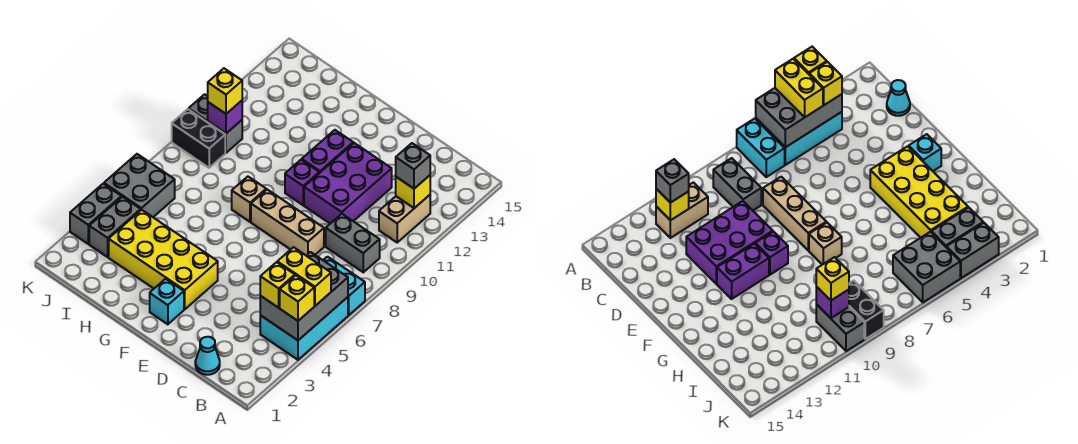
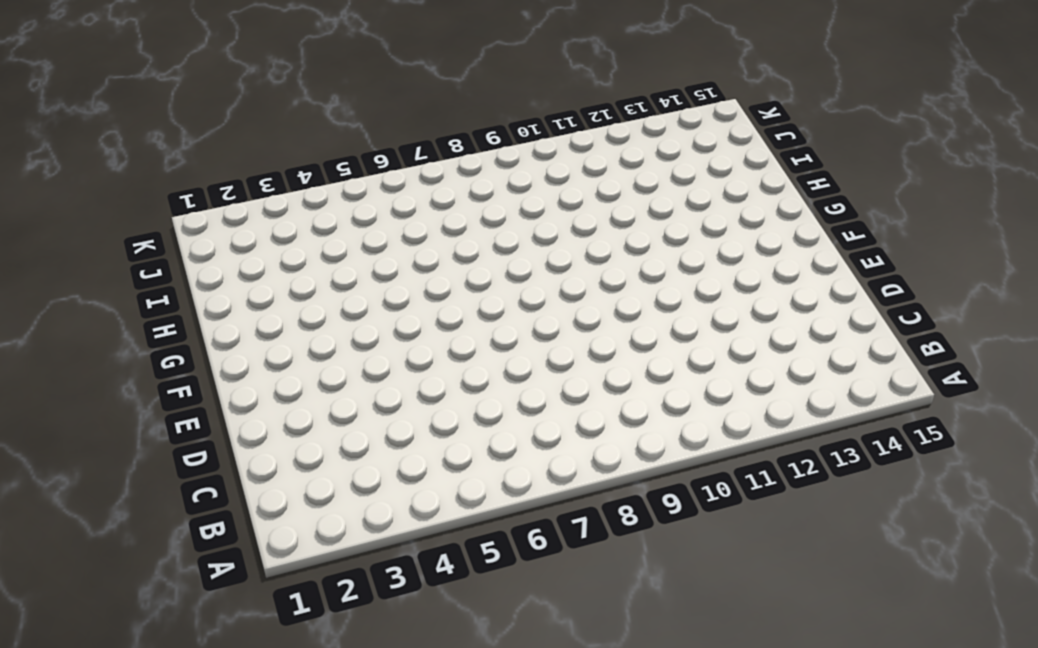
none -> cyan brick A4:B6 level 1
none -> cyan brick A7:B7 level 1
none -> grey brick B9:C9 level 1

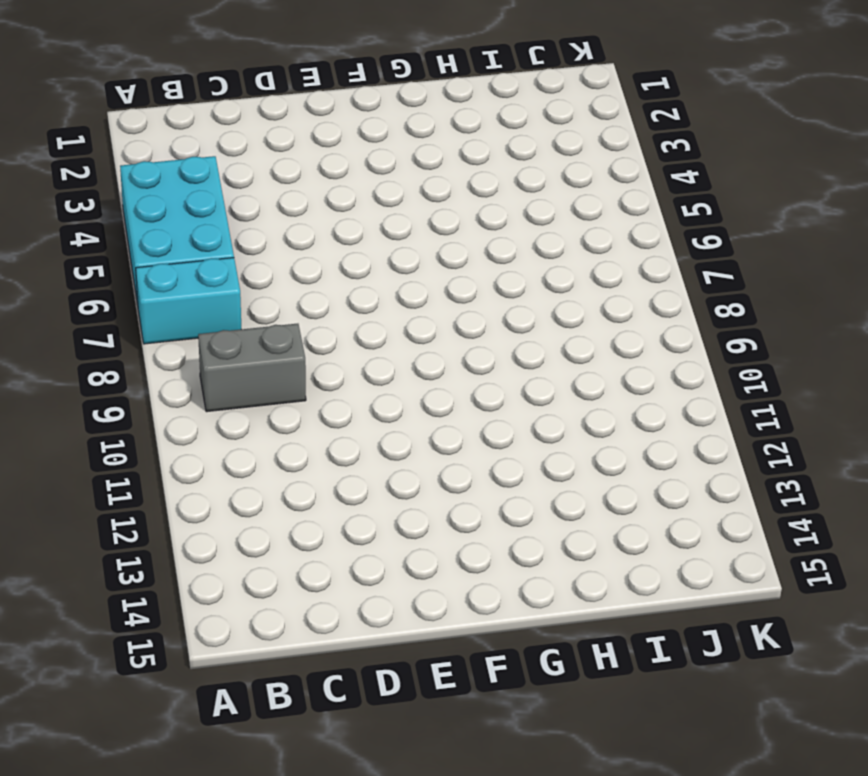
none -> tan brick B11:B12 level 1
none -> cyan cone C1 level 1
none -> tan brick D8:F8 level 1

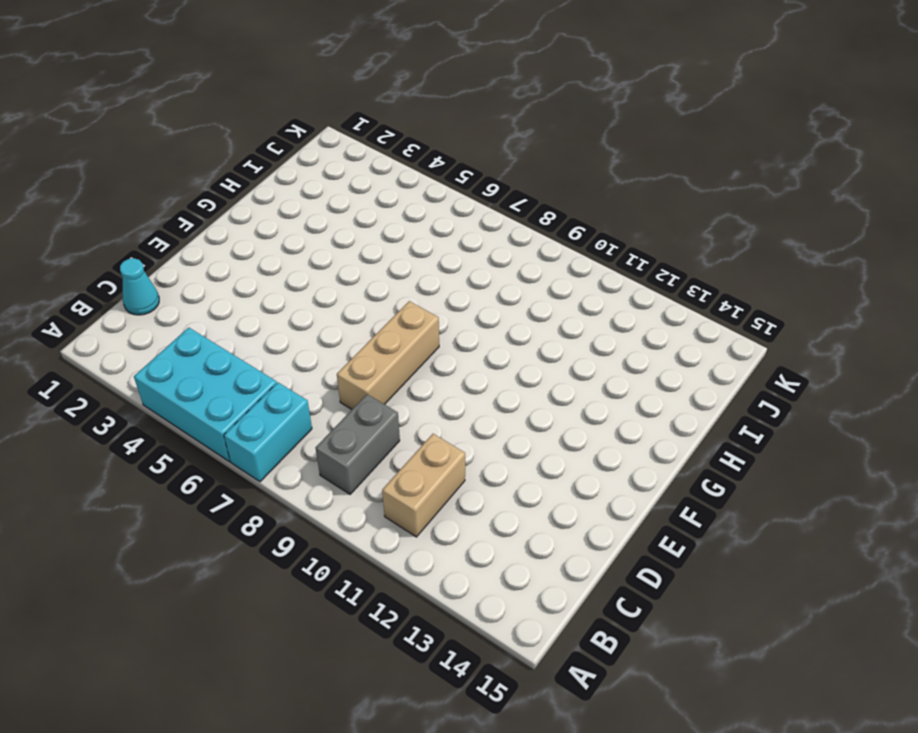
tan brick B11:C11 level 1 -> tan brick B11:B12 level 1
none -> purple brick D10:E12 level 1
none -> cyan brick F2 level 1
none -> yellow brick F3:I4 level 1

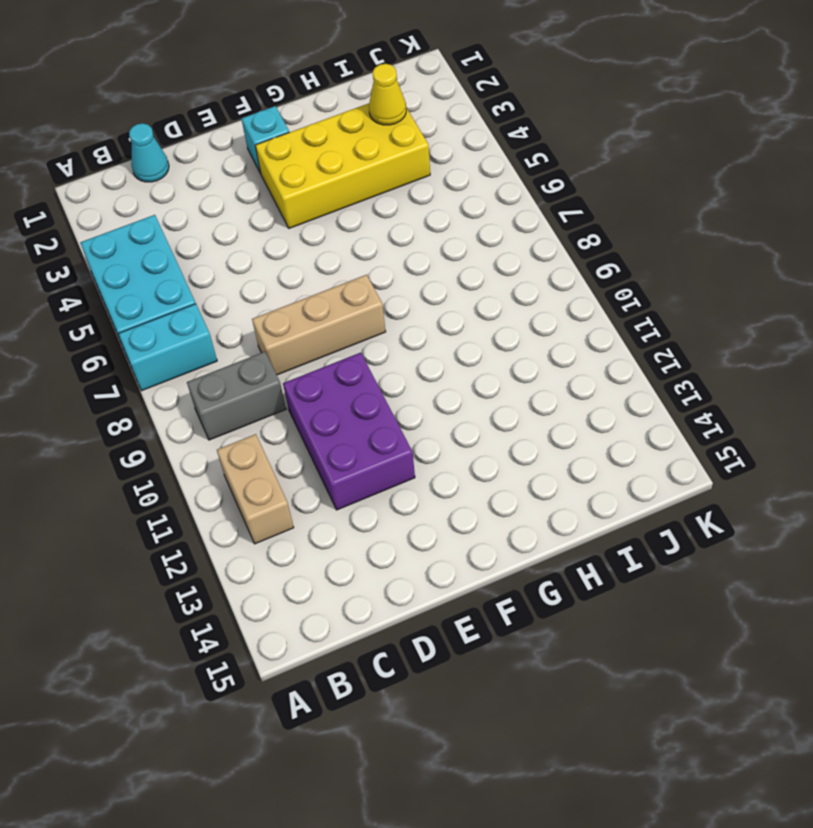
yellow cone I3 level 2 -> none
none -> purple brick F10 level 1
none -> purple brick F11:F12 level 1
none -> tan brick G8 level 1

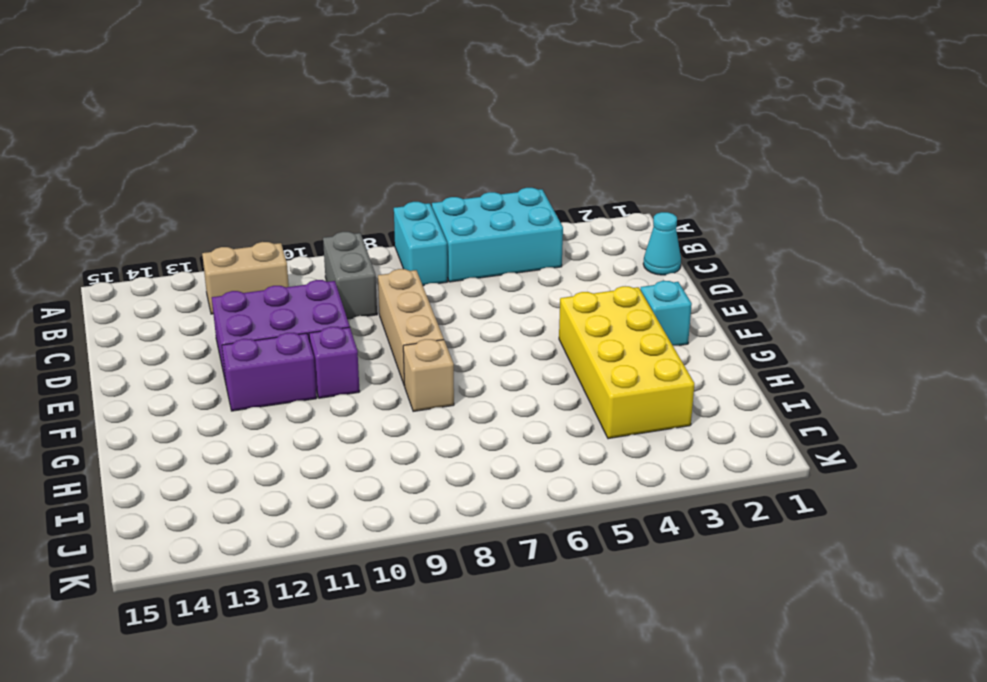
none -> grey brick J3:J4 level 1
none -> grey brick J5:K6 level 1
none -> black brick J9:K9 level 1

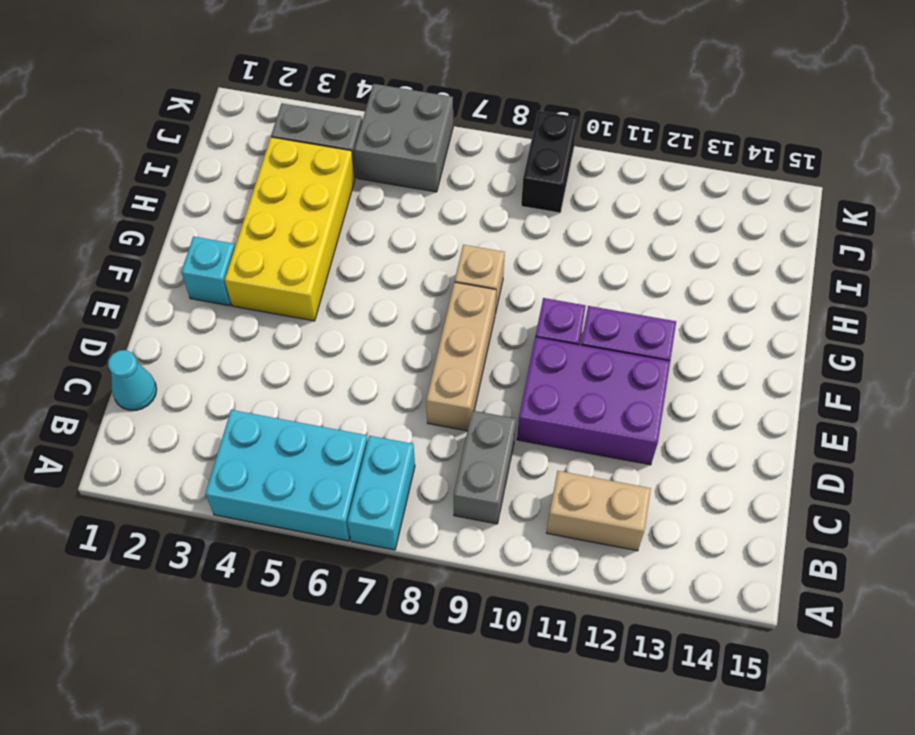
none -> grey brick J10:K10 level 1
none -> grey brick K3:K4 level 1
none -> grey brick A4:B6 level 2

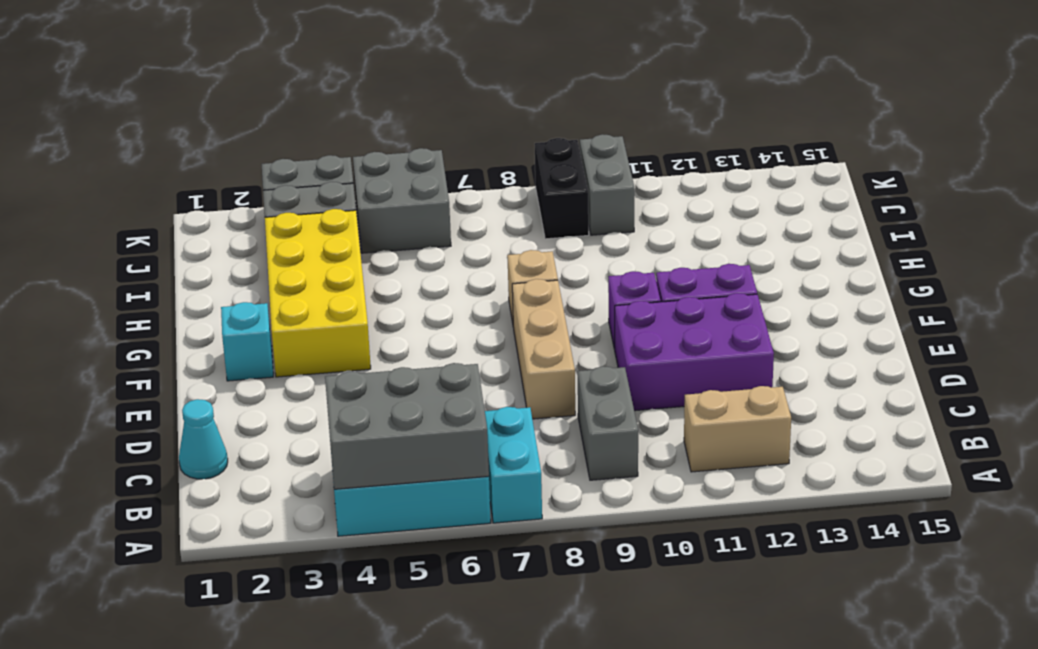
none -> yellow brick B12 level 2
none -> purple brick J10 level 2
none -> yellow brick A4 level 3

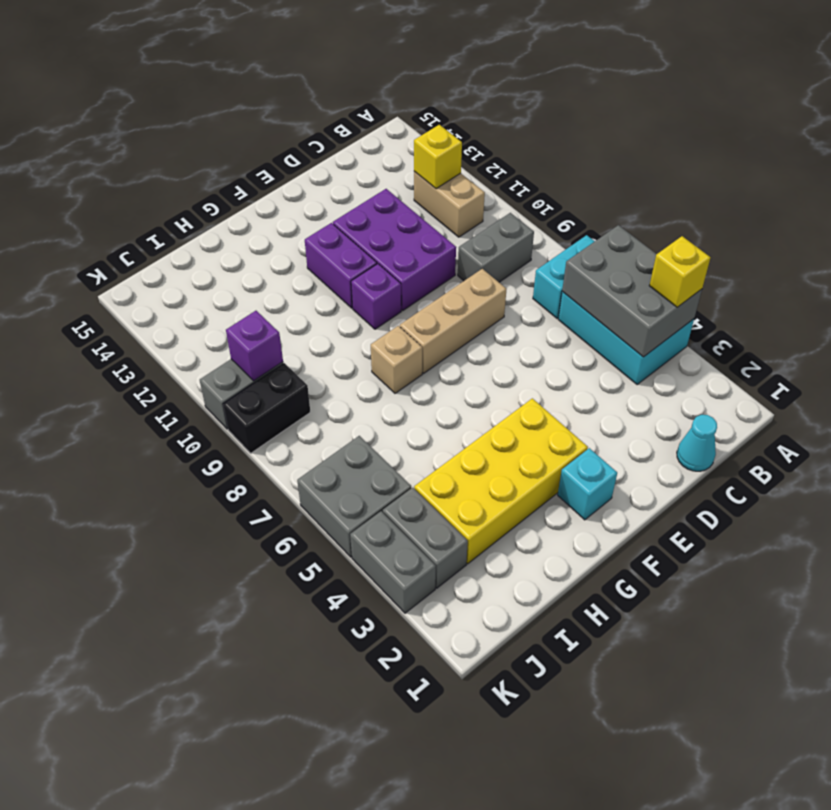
none -> yellow brick A5:B5 level 3
none -> yellow brick B4 level 3
none -> grey brick B12 level 3

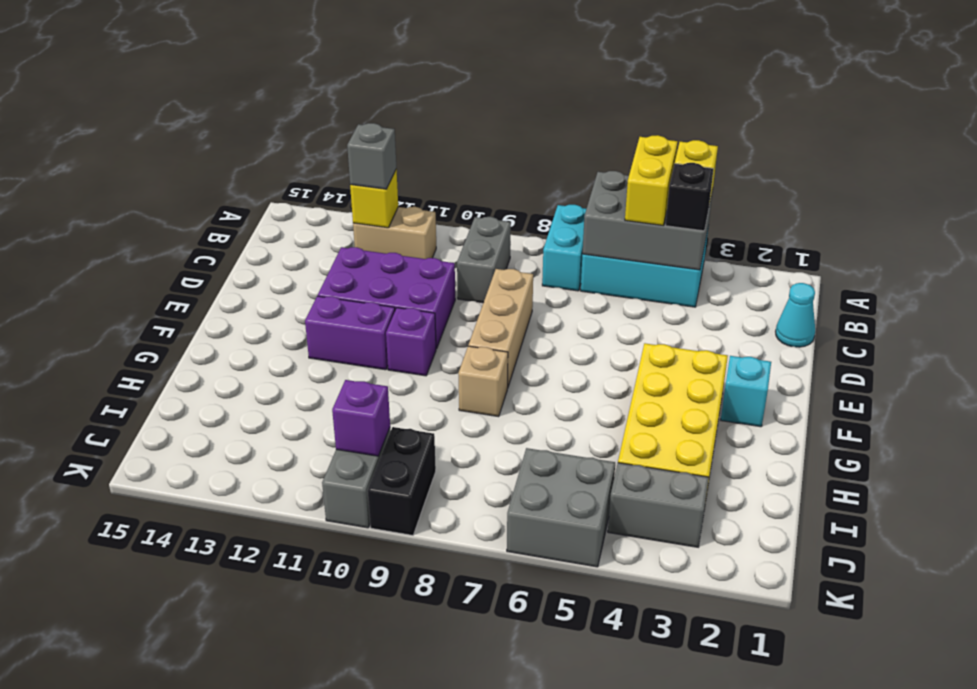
black brick B4 level 3 -> yellow brick B4 level 3
none -> grey brick K3:K4 level 1
none -> yellow brick J10 level 3

